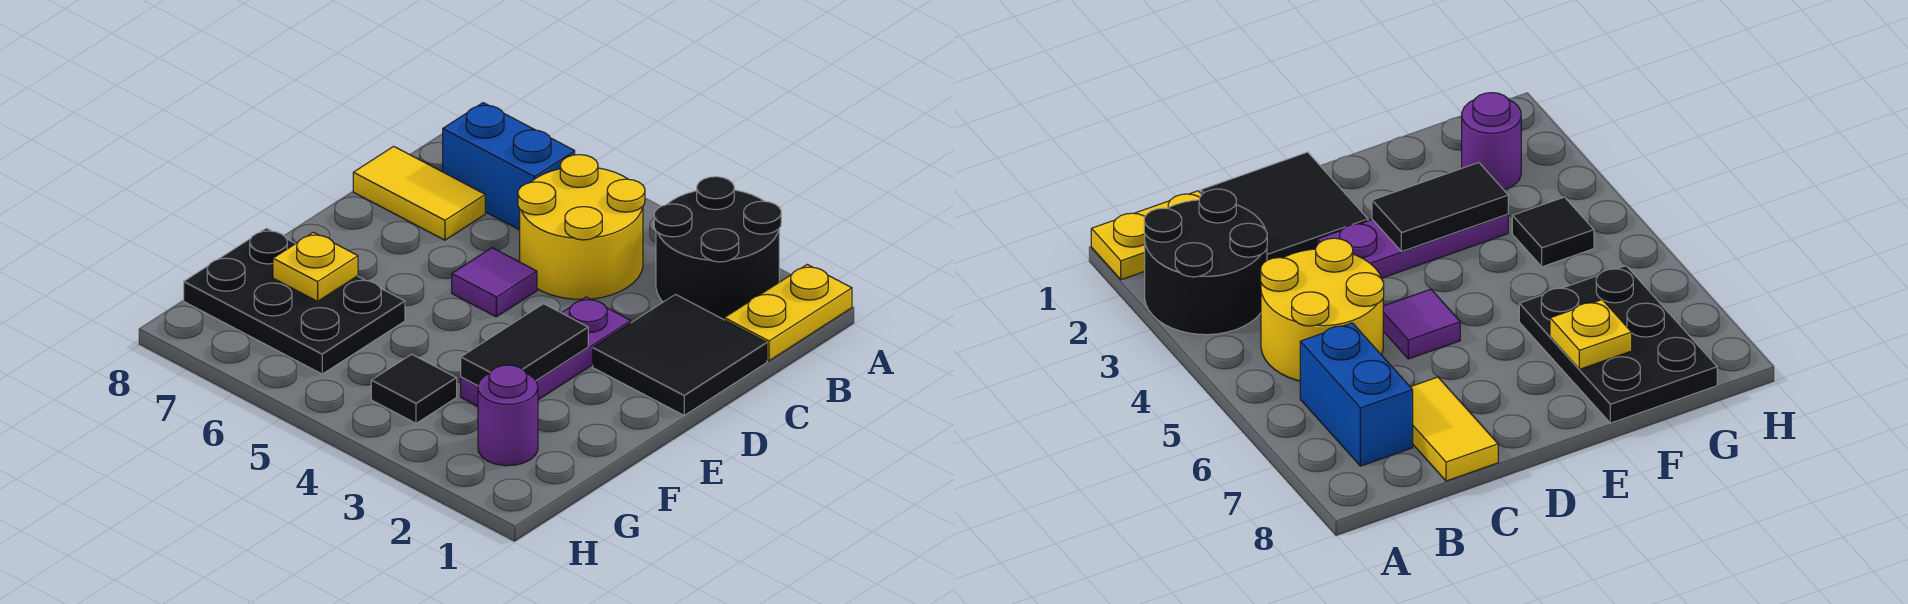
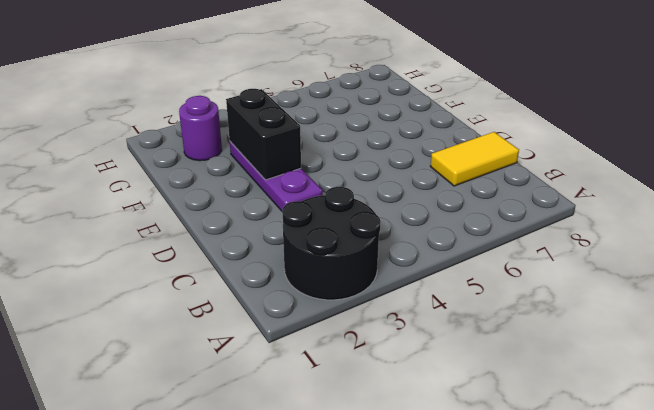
black brick E3:F3 level 2 -> black tile E3:F3 level 2
none -> yellow plate A1:B1 level 1
none -> yellow round brick B4:C5 level 1
none -> blue brick B6:B7 level 1

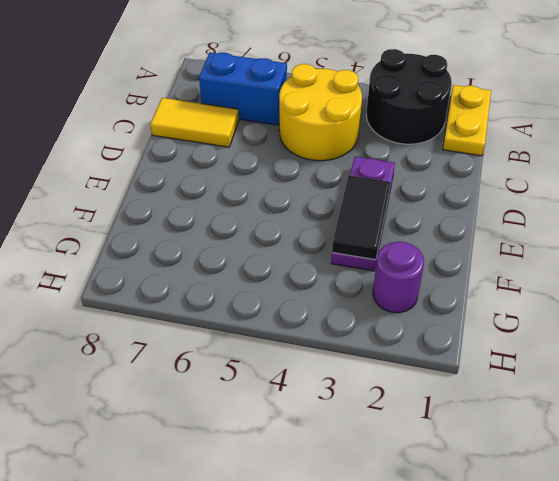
none -> black tile C1:D2 level 1
none -> purple tile D5 level 1
none -> black plate F6:G8 level 1

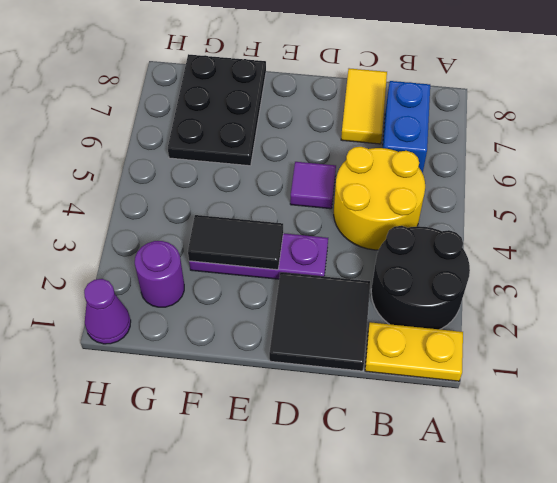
purple cone H1 level 1 -> none
none -> black tile G4 level 1
none -> yellow plate F7 level 2

